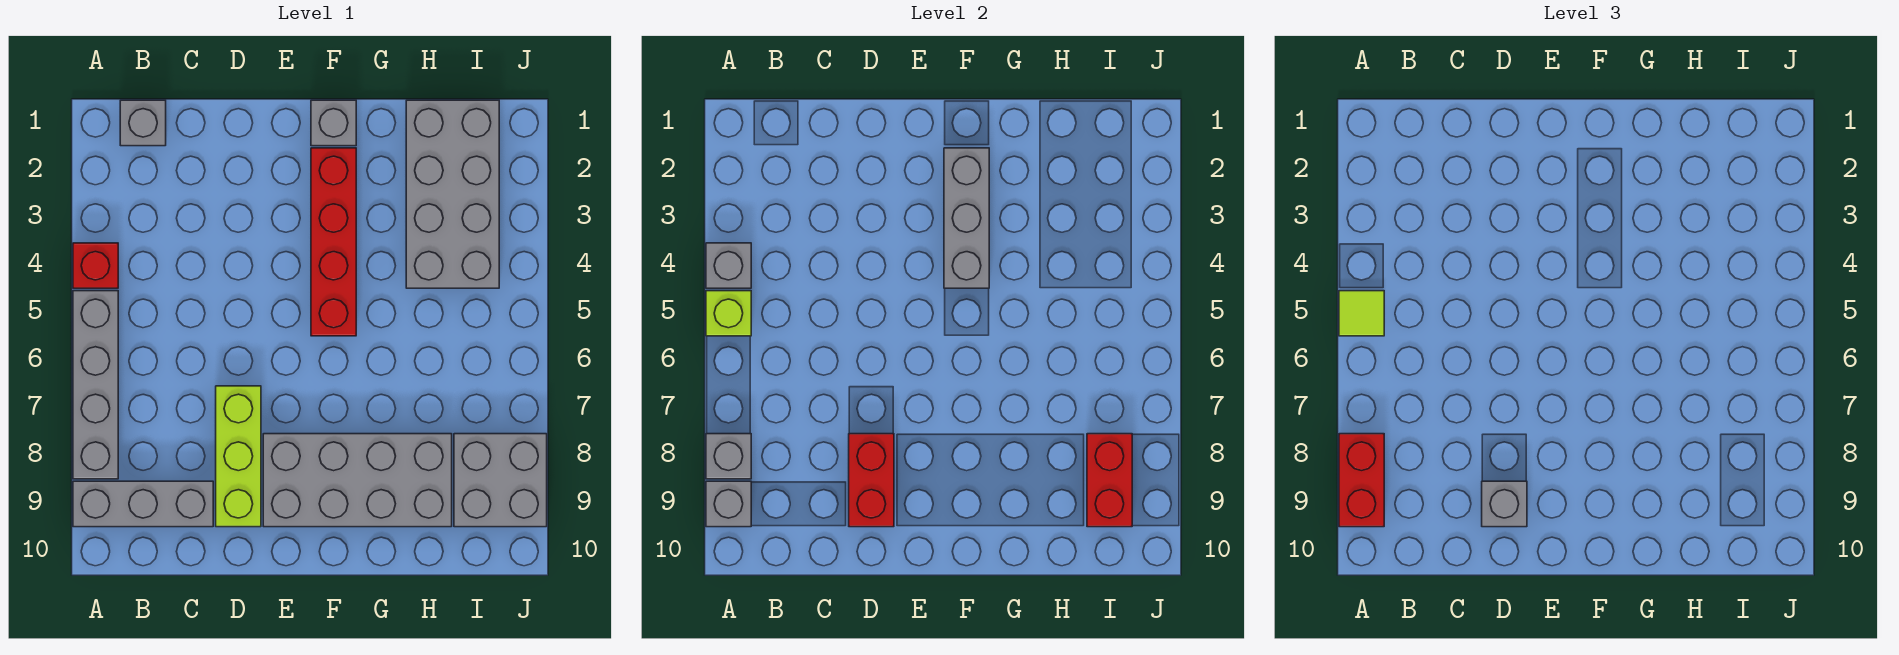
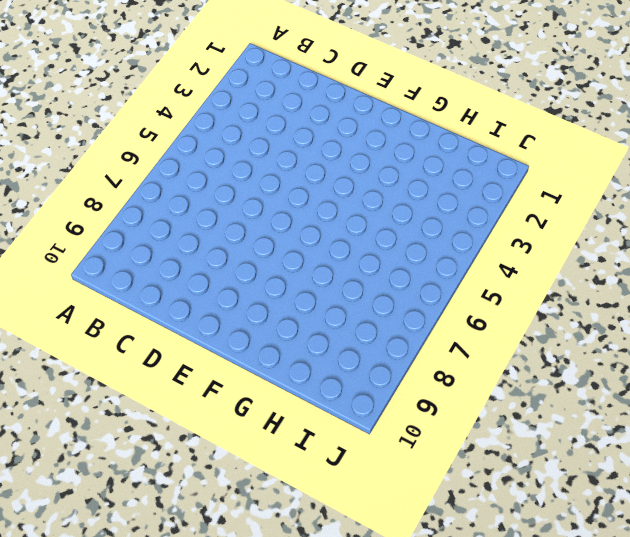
none -> red brick A4 level 1
none -> grey brick A5:A8 level 1
none -> grey brick A9:C9 level 1

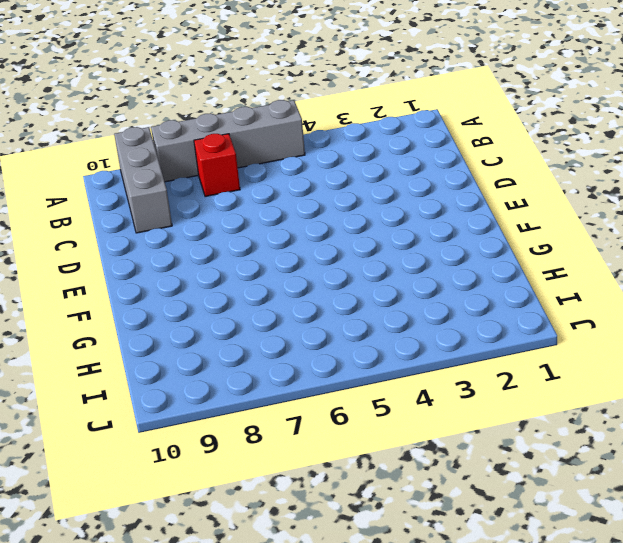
red brick B7 level 1 -> red brick A4 level 1
none -> grey brick B1 level 1
none -> lime brick D7:D9 level 1
none -> grey brick E8:H9 level 1

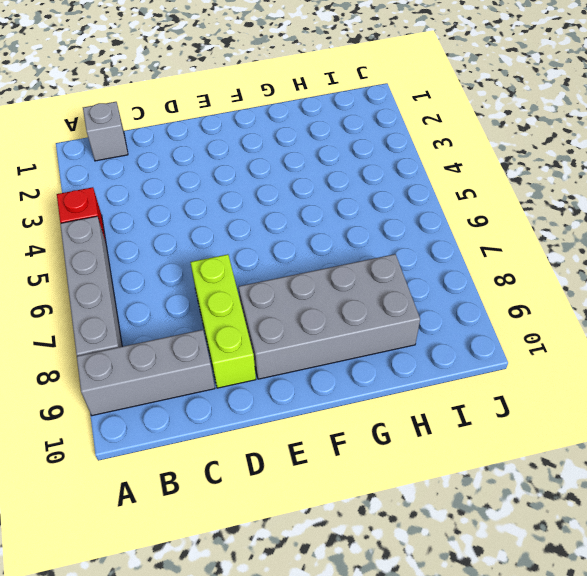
none -> grey brick F1 level 1
none -> red brick F2:F5 level 1
none -> grey brick H1:I4 level 1

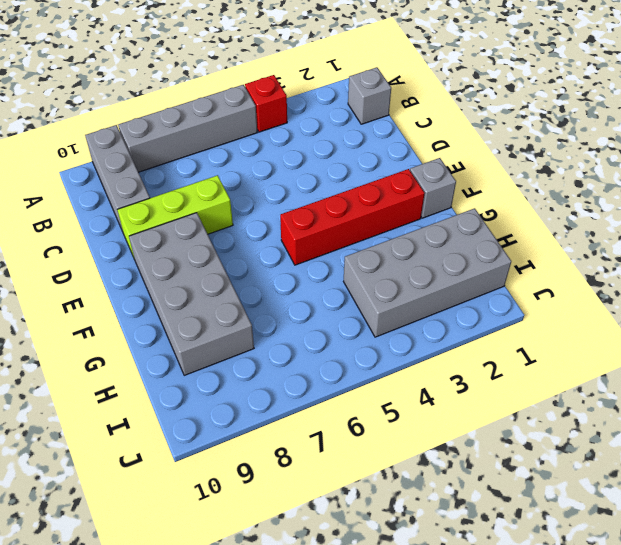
none -> grey brick I8:J9 level 1
none -> grey brick A4 level 2
none -> lime brick A5 level 2

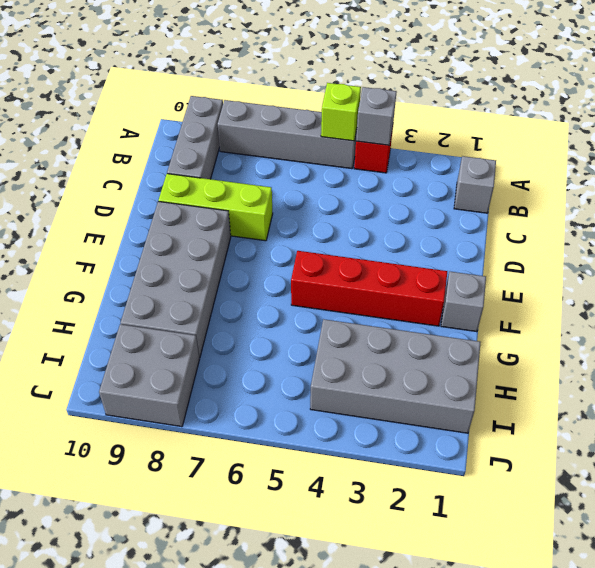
none -> grey brick A8 level 2
none -> grey brick A9 level 2
none -> red brick D8:D9 level 2

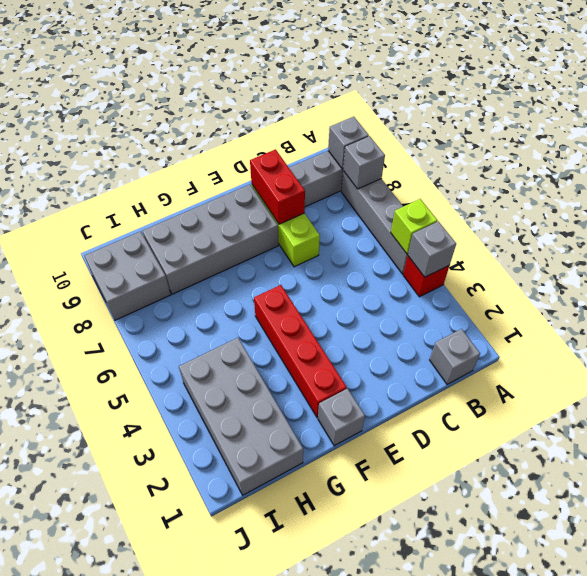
none -> grey brick F2:F4 level 2
none -> red brick I8:I9 level 2
none -> lime tile A5 level 3

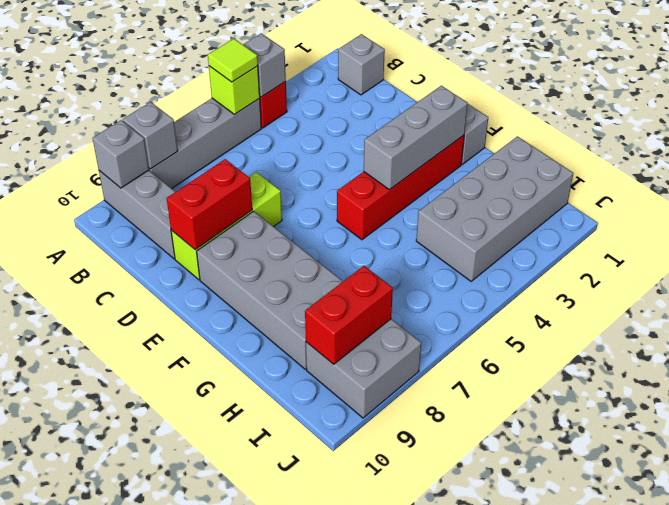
none -> red brick A8:A9 level 3
none -> grey brick D9 level 3

